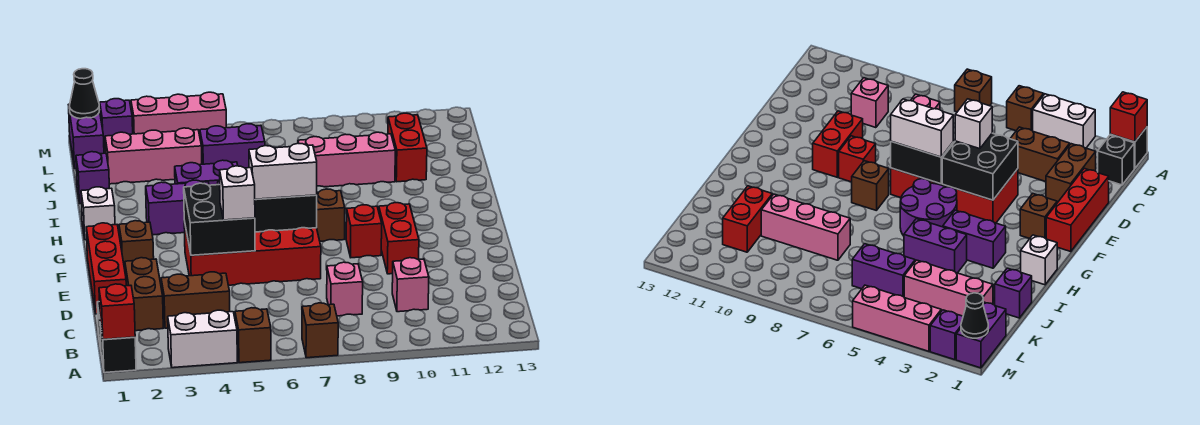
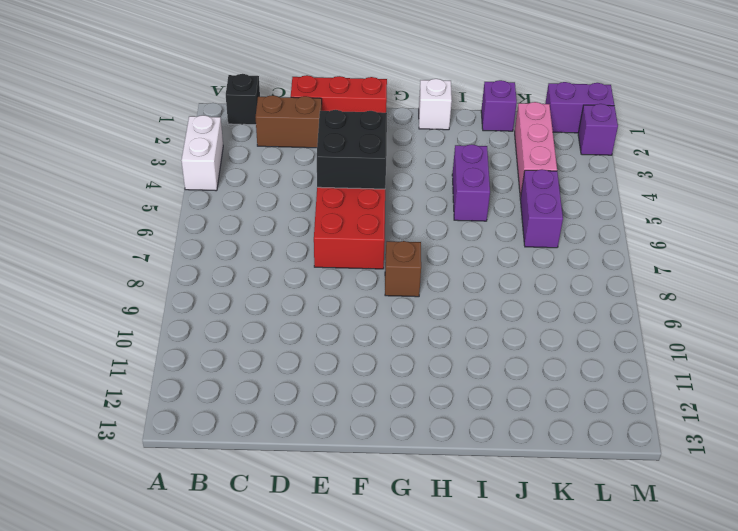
none -> black brick A1 level 1
none -> brown brick A5 level 1
none -> brown brick A7 level 1
none -> brown brick C3:C4 level 1

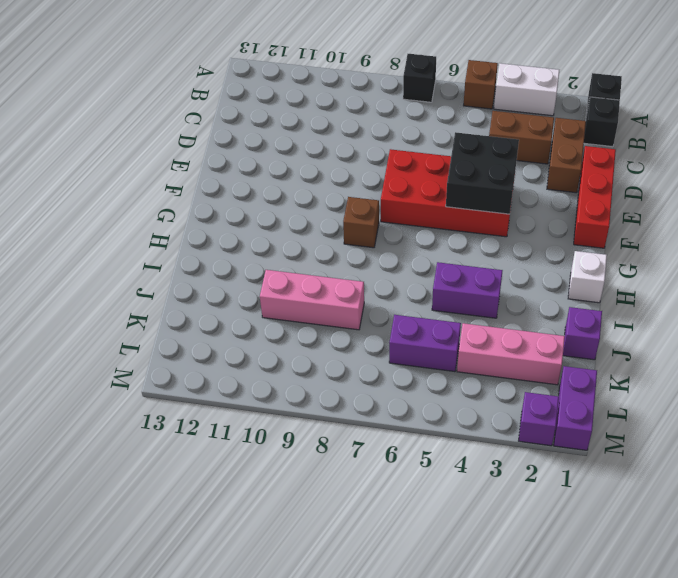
black brick A7 level 1 -> brown brick A7 level 1
none -> pink brick C8 level 1
none -> pink brick C10 level 1
none -> red brick E10:F10 level 1
none -> brown brick F2 level 1

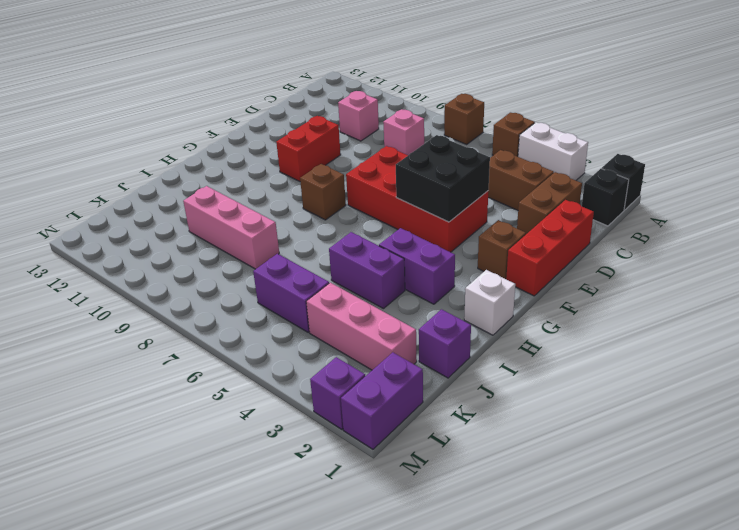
none -> red brick F9 level 1
none -> purple round brick G5:H6 level 1
none -> red brick J11:K11 level 1
none -> pink brick M3:M5 level 1

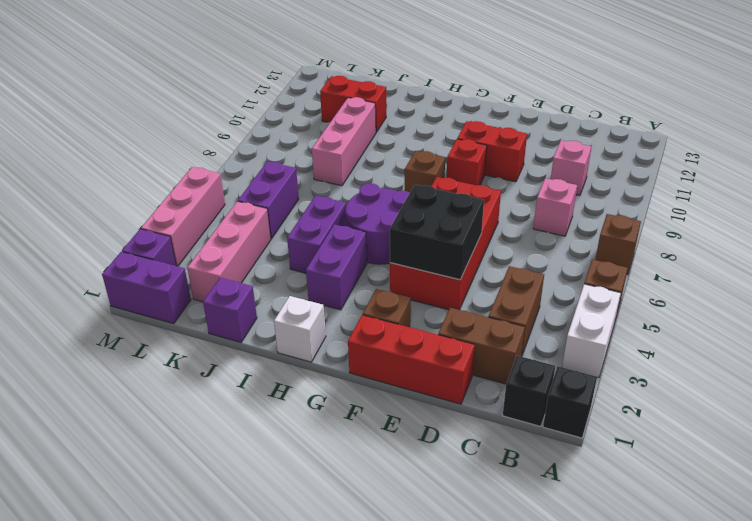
none -> red brick A1 level 2
none -> black brick F6:F7 level 2
none -> black cone M1 level 2
none -> white brick E5 level 3

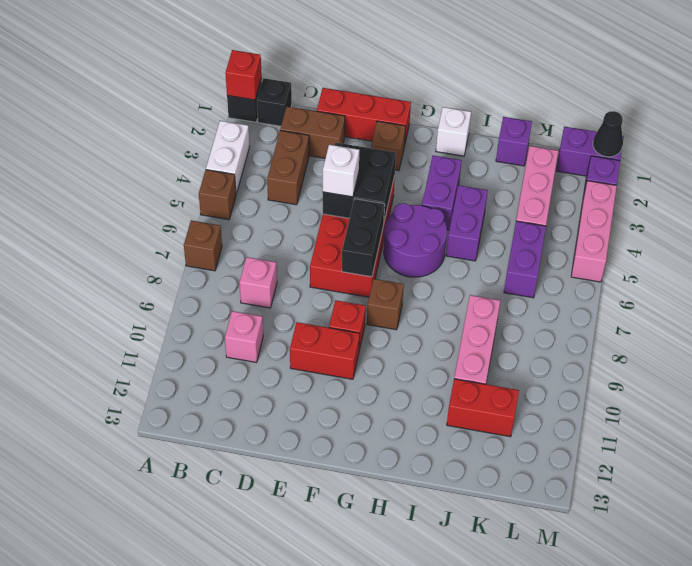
none -> white brick F6:F7 level 3

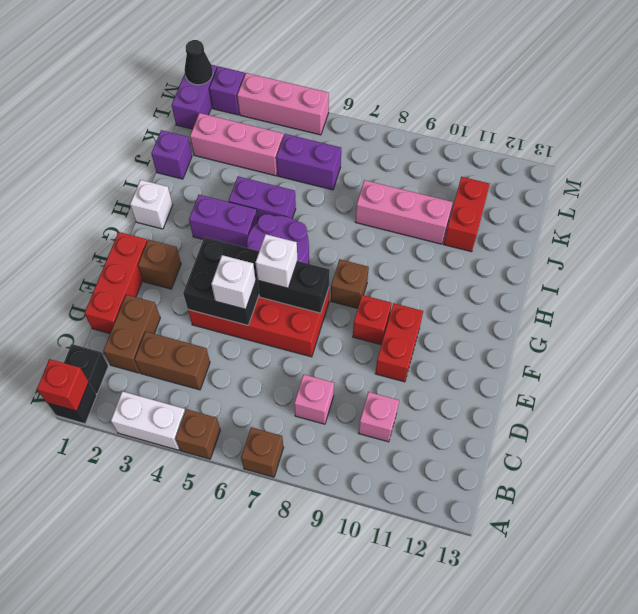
white brick F6 level 3 -> white brick F6:F7 level 3

